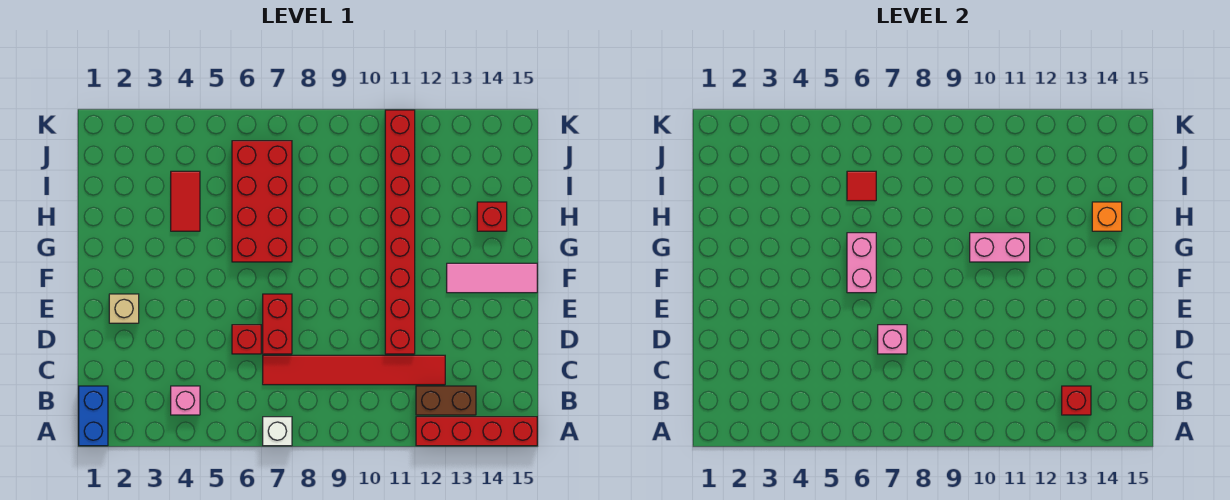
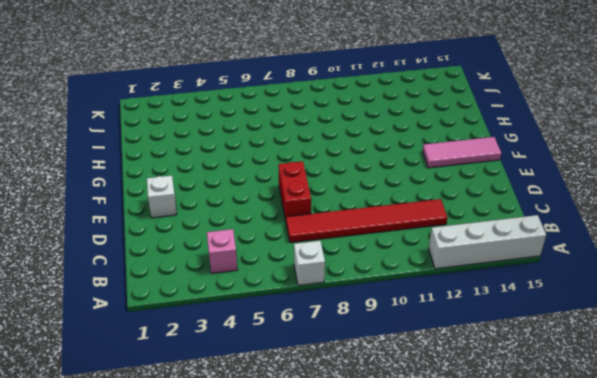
white brick A12:A15 level 1 -> red brick A12:A15 level 1
white brick E2 level 1 -> tan brick E2 level 1
none -> blue brick A1:B1 level 1
none -> brown brick B12:B13 level 1
none -> red brick D6 level 1

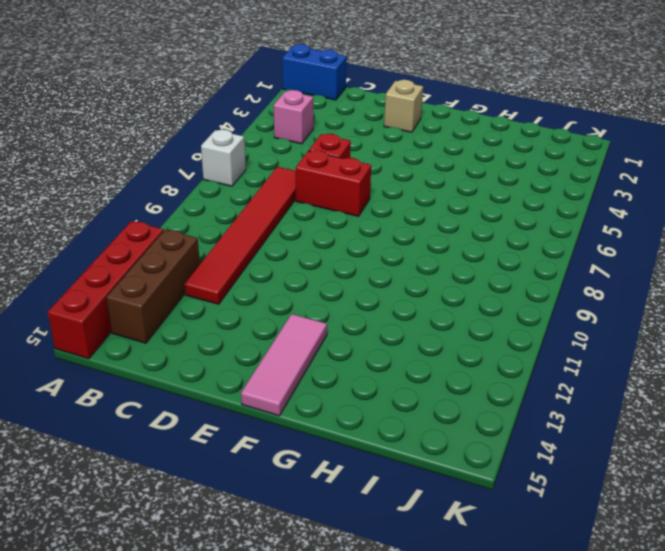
brown brick B12:B14 level 1 -> brown brick B12:B13 level 1
none -> red brick D11:K11 level 1
none -> red brick G6:J7 level 1
none -> red tile H4:I4 level 1

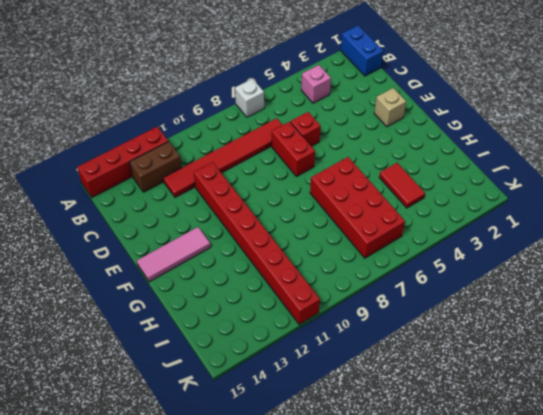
none -> red brick H14 level 1
none -> red brick B13 level 2
none -> pink brick D7 level 2

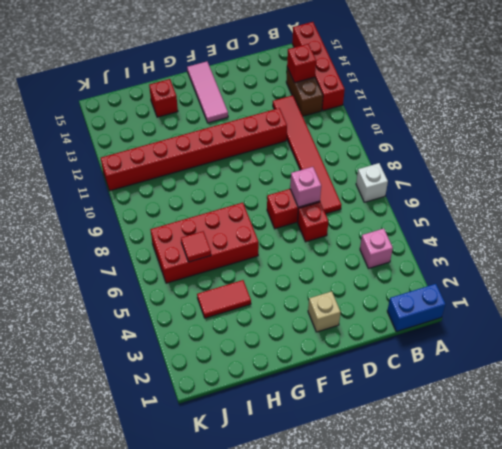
none -> pink brick F6:G6 level 2
none -> pink brick G10:G11 level 2
none -> orange brick H14 level 2

